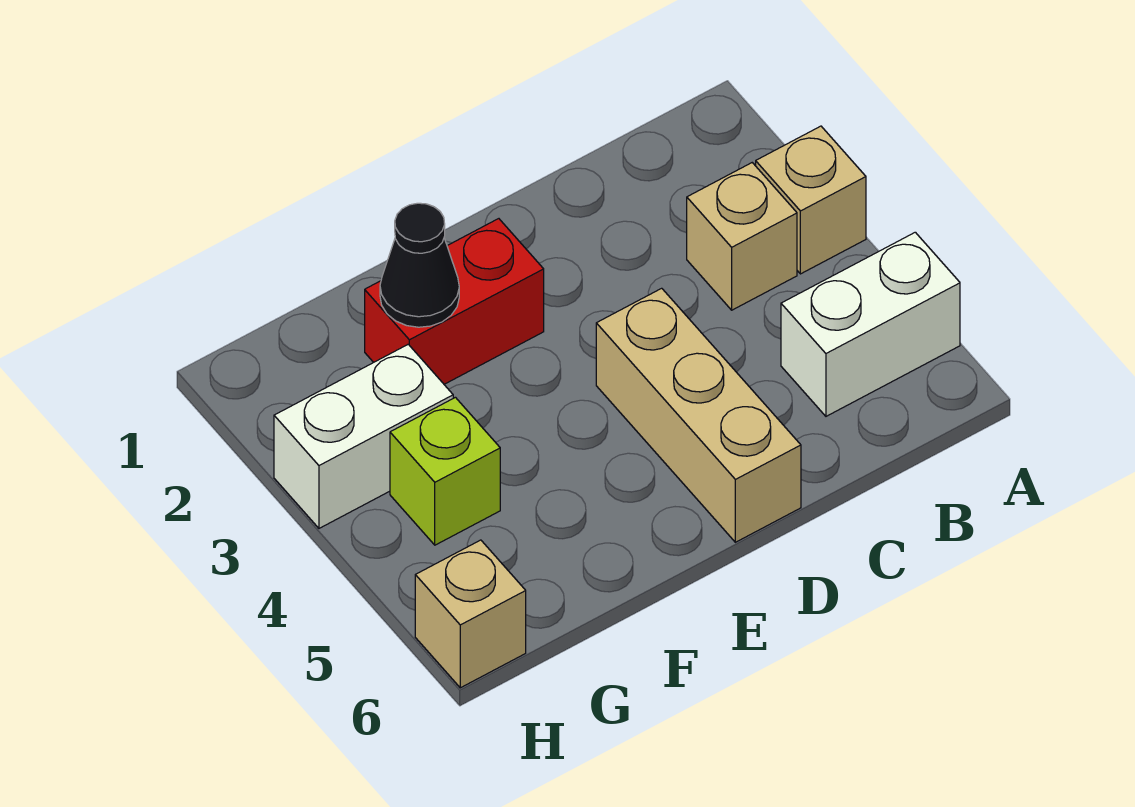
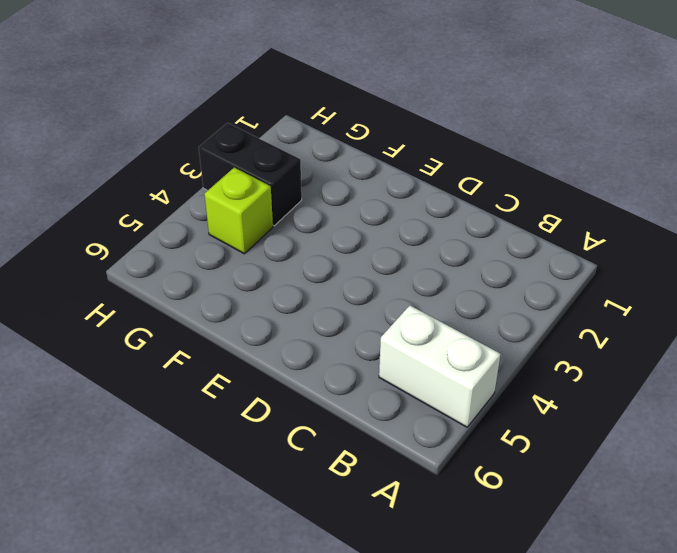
black brick G3:H3 level 1 -> white brick G3:H3 level 1
none -> tan brick A3 level 1
none -> tan brick B3 level 1

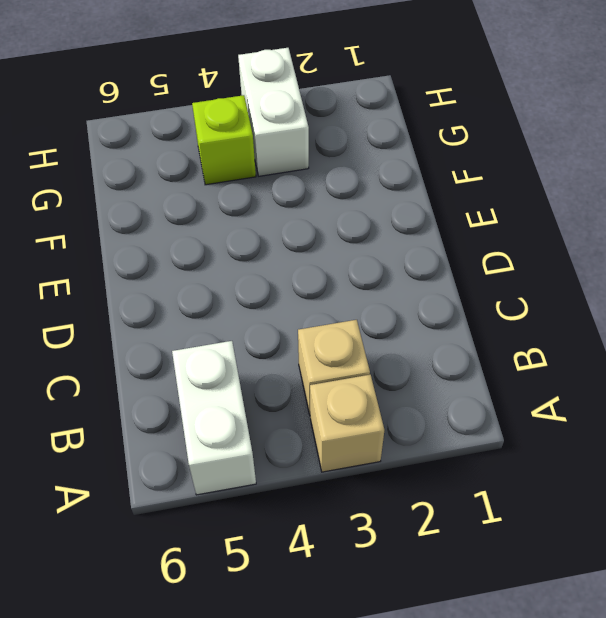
none -> tan brick D4:D6 level 1
none -> red brick E2:F2 level 1

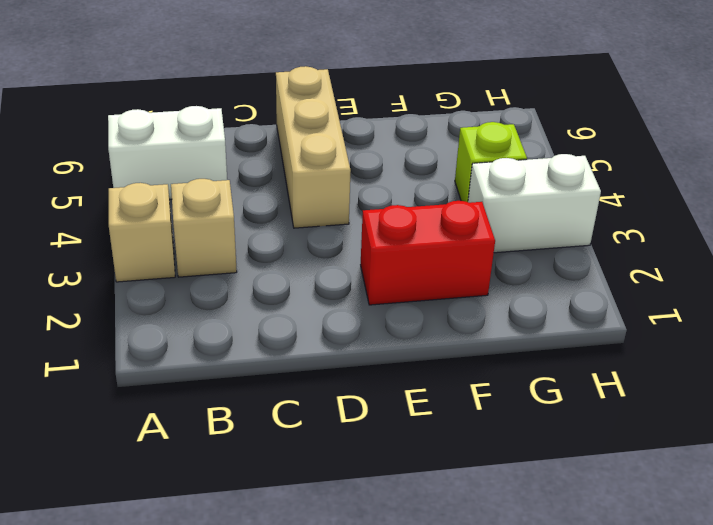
none -> tan brick H6 level 1
none -> black cone F2 level 2

